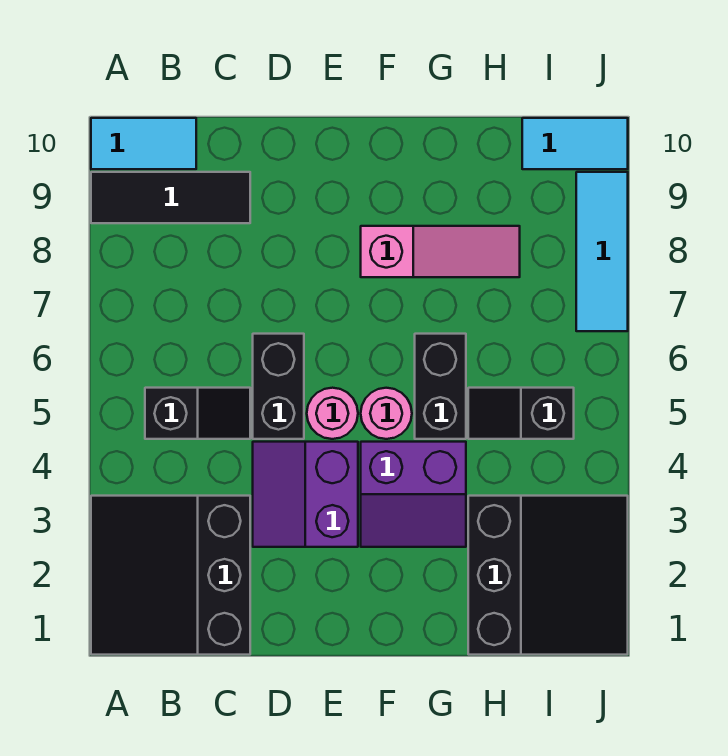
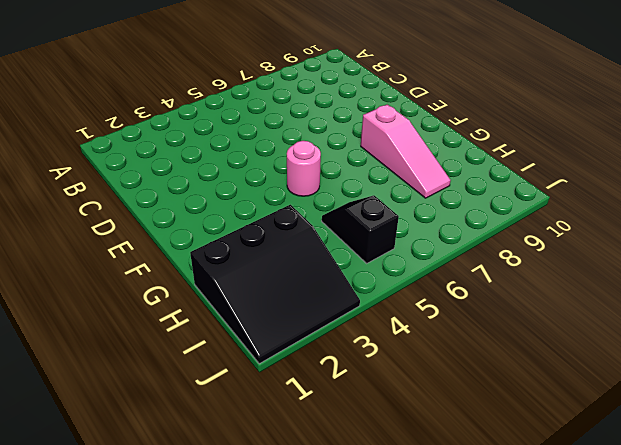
none -> black slope A1:C3 level 1 top C
none -> black tile A9:C9 level 1
none -> cyan tile A10:B10 level 1

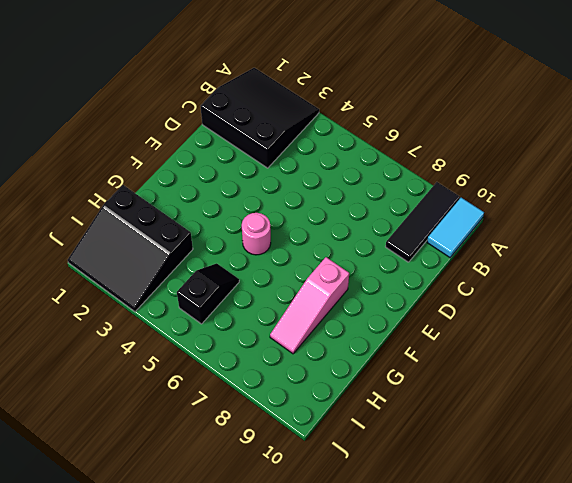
none -> black slope B5:C5 level 1 top B
none -> purple slope D3:E4 level 1 top E
none -> black brick D5:D6 level 1

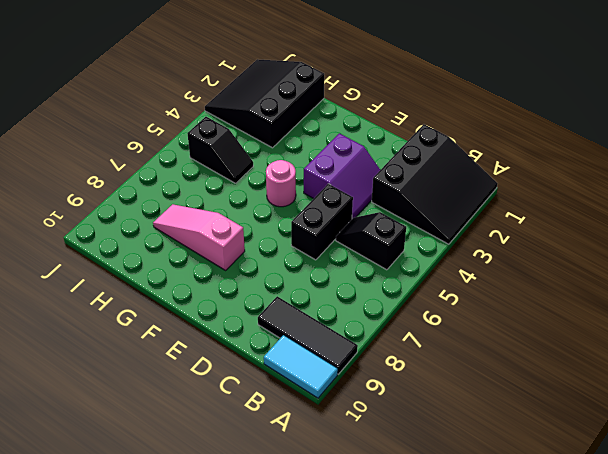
none -> pink round brick E5 level 1
none -> purple slope F3:G4 level 1 top 4
none -> black brick G5:G6 level 1

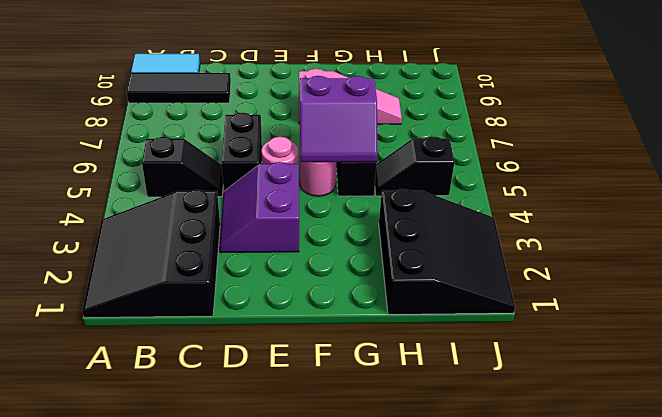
purple slope F5:G6 level 2 top 6 -> purple slope F3:G4 level 1 top 4
none -> cyan tile I10:J10 level 1
none -> cyan tile J7:J9 level 1

